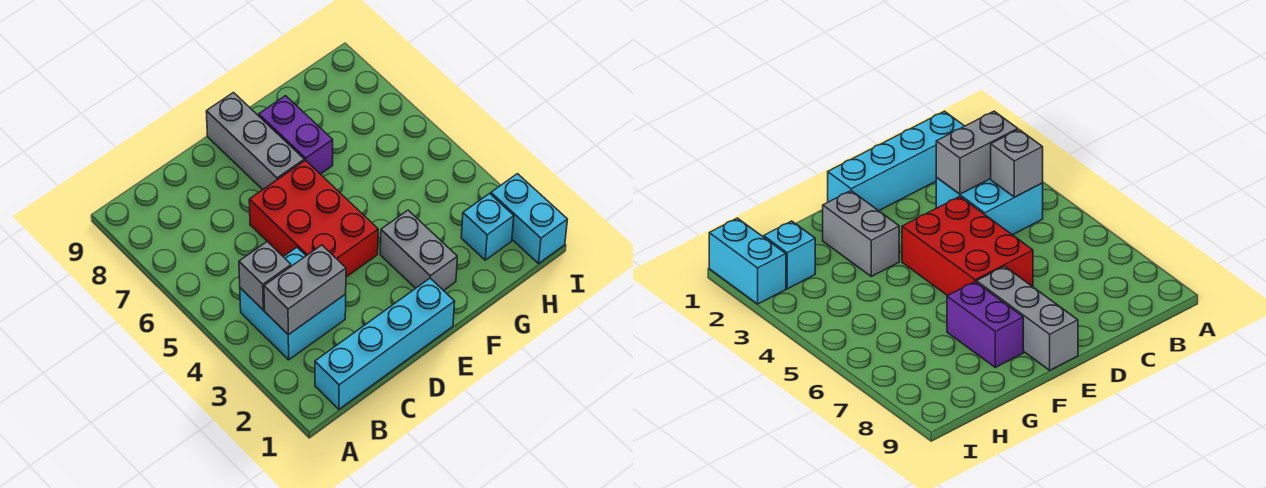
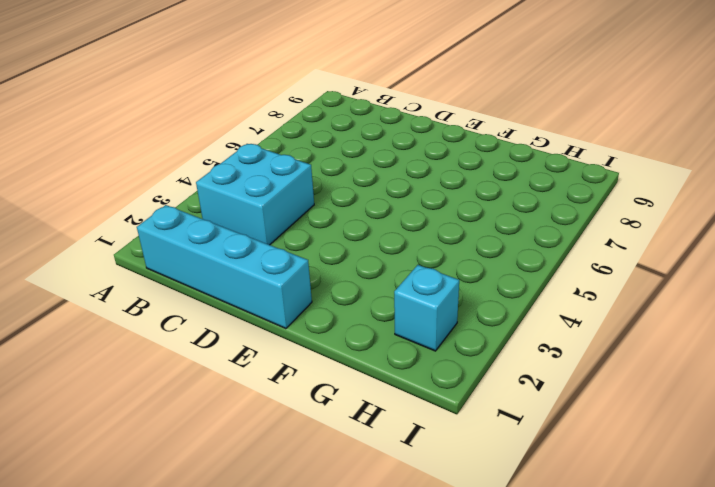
none -> red brick D4:E6 level 1
none -> grey brick E7:E9 level 1

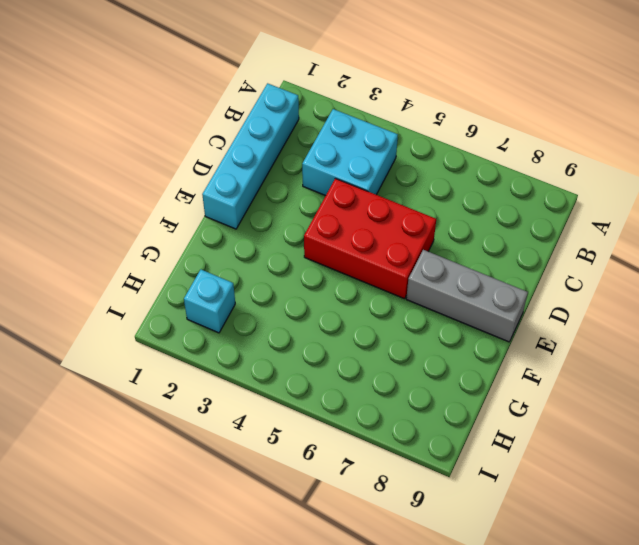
none -> grey brick F2:F3 level 1
none -> purple brick F7:F8 level 1

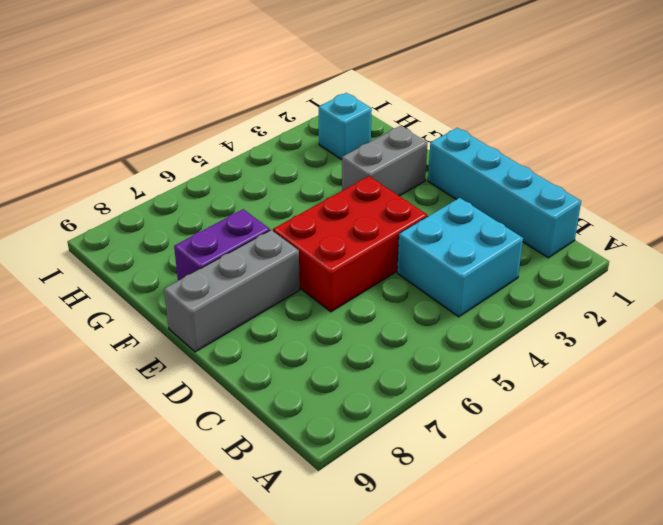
none -> cyan brick I1:I2 level 1
none -> grey brick B3:C3 level 2

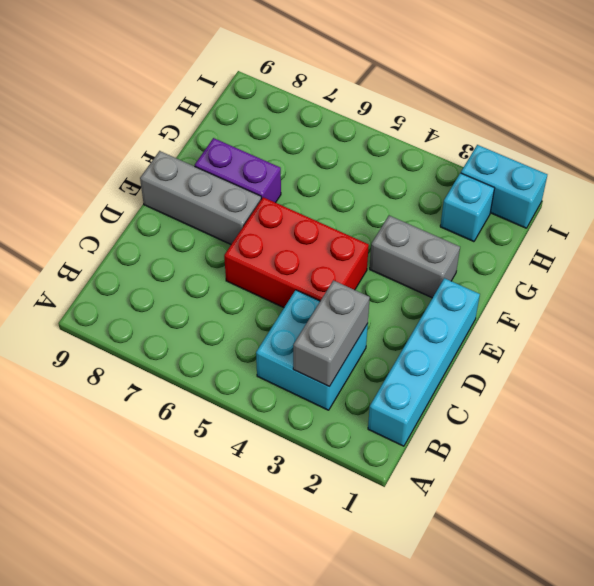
none -> grey brick B4 level 2

